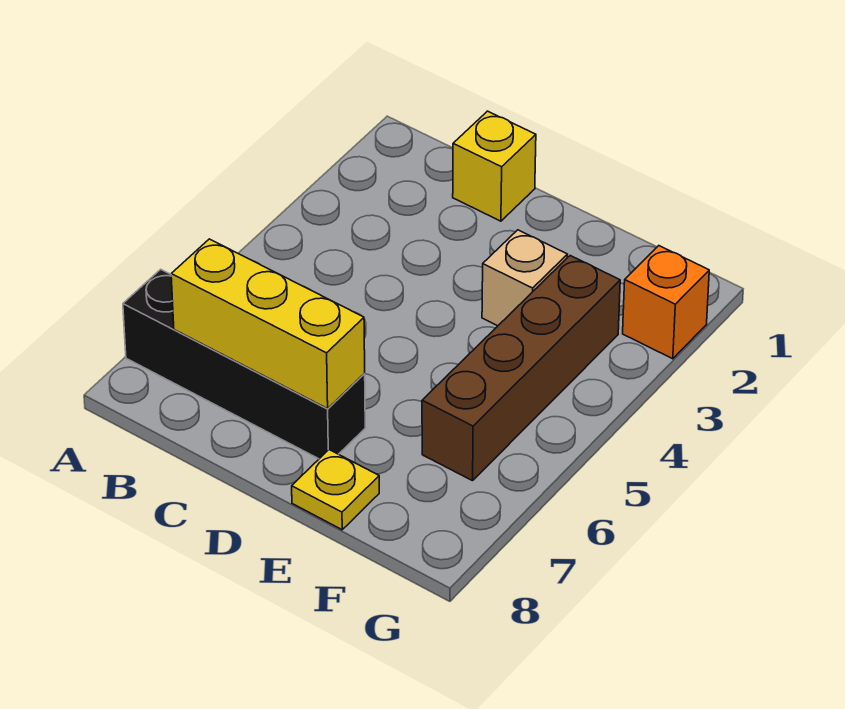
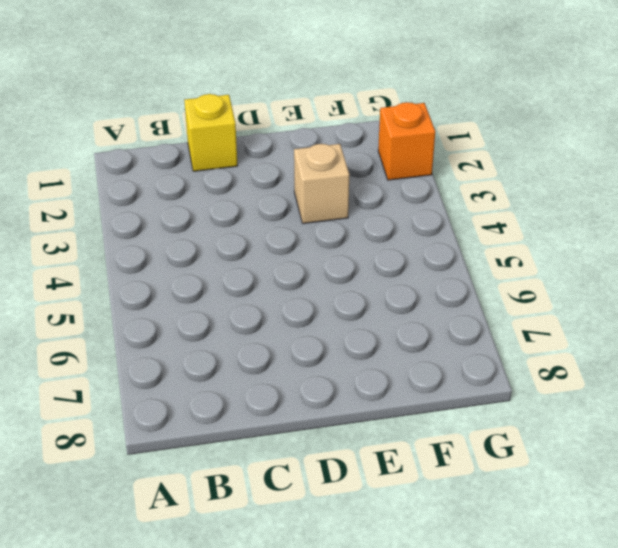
none -> black brick A7:D7 level 1
none -> yellow plate E8 level 1

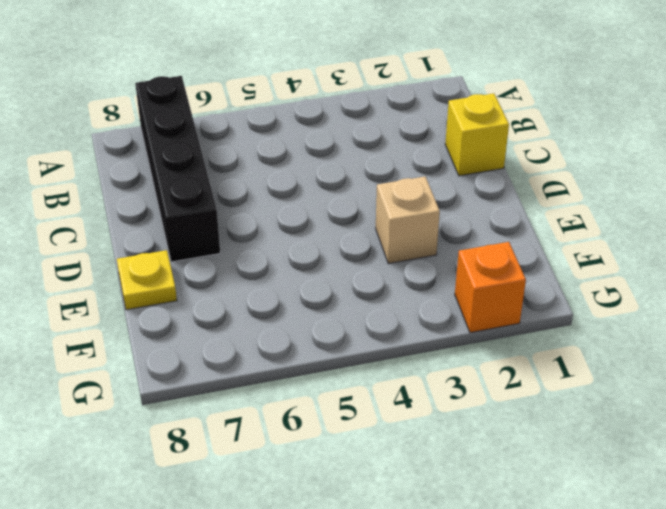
none -> brown brick F3:F6 level 1
none -> yellow brick B7:D7 level 2

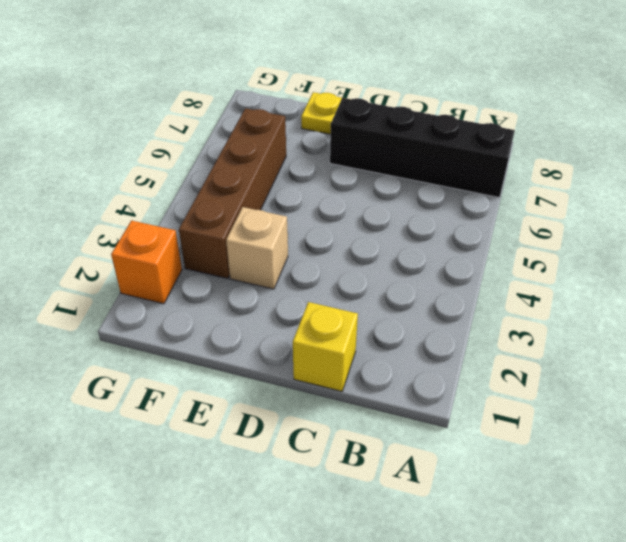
none -> yellow brick B7:D7 level 2

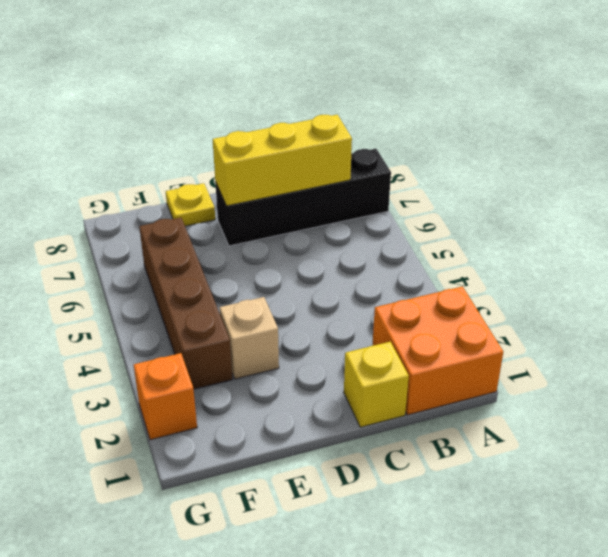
orange brick A1:B2 level 1 -> none

